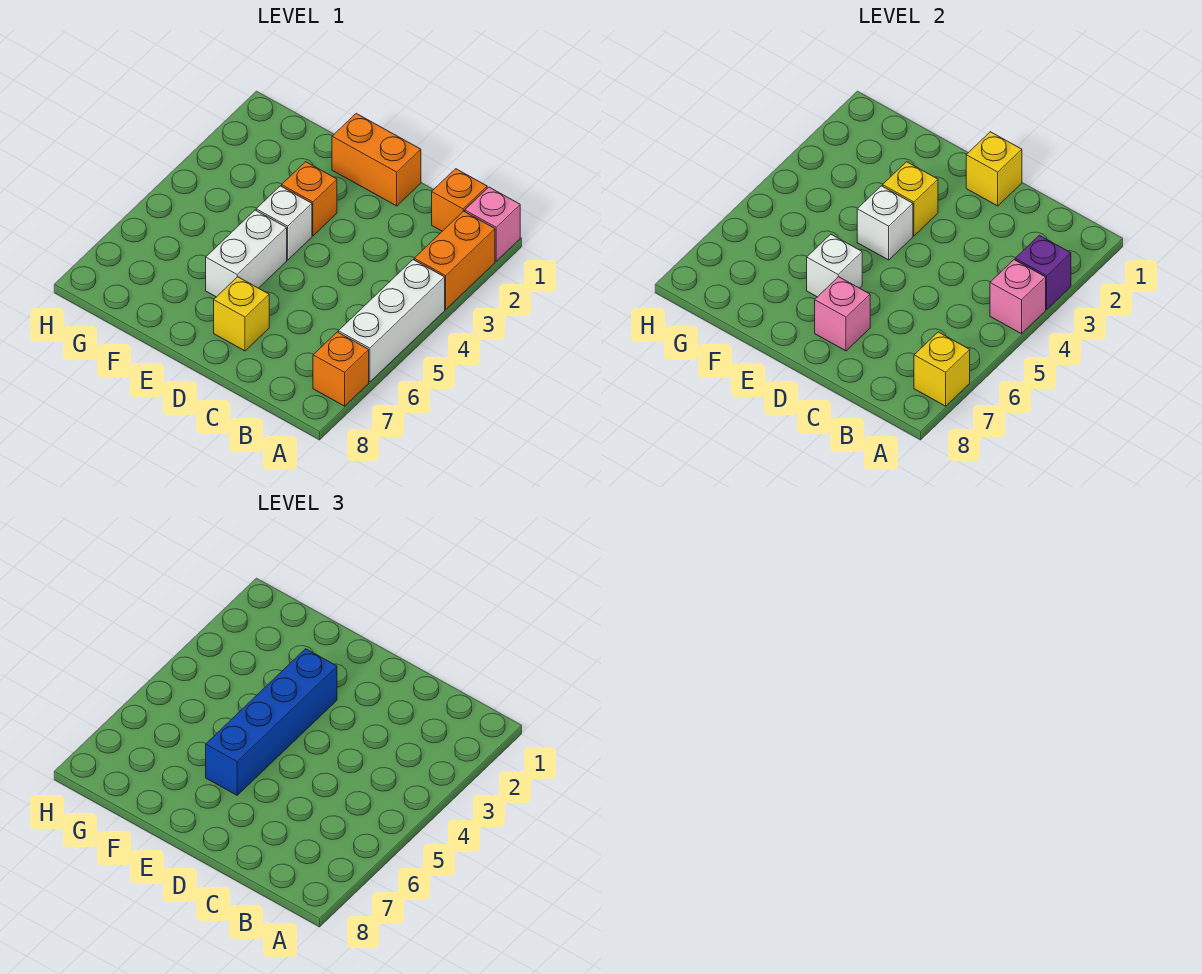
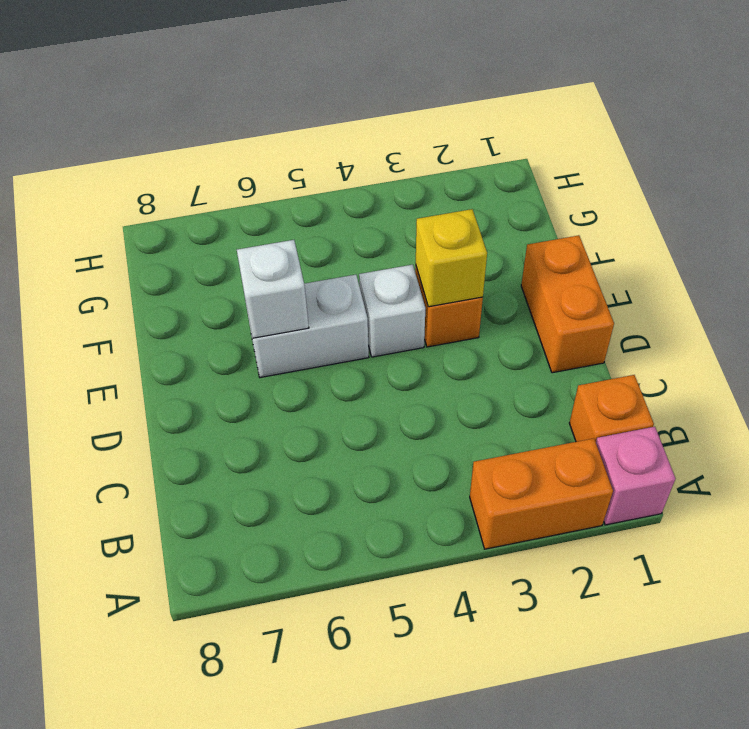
none -> white brick A4:A6 level 1
none -> orange brick A7 level 1
none -> yellow brick D7 level 1

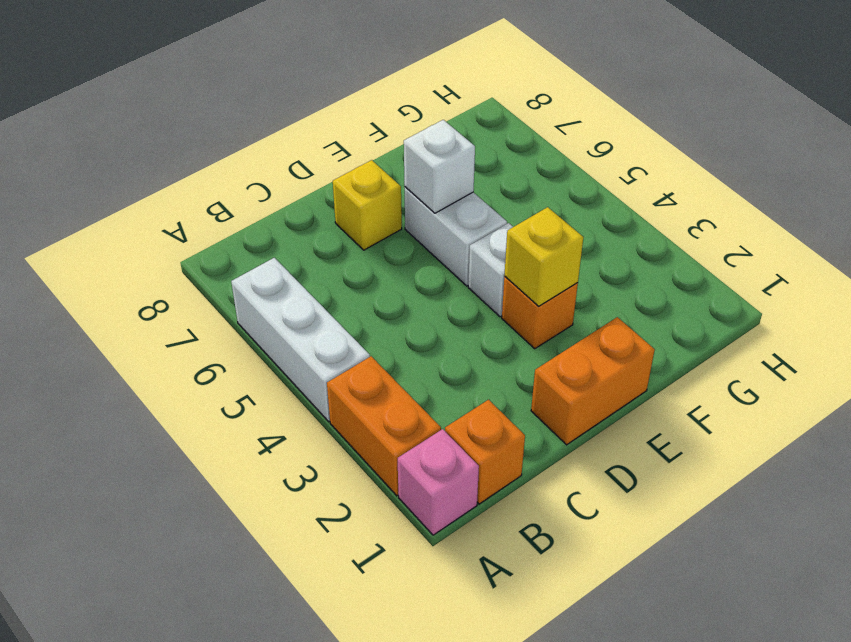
none -> orange brick A7 level 1
none -> purple brick A3 level 2
none -> pink brick A4 level 2

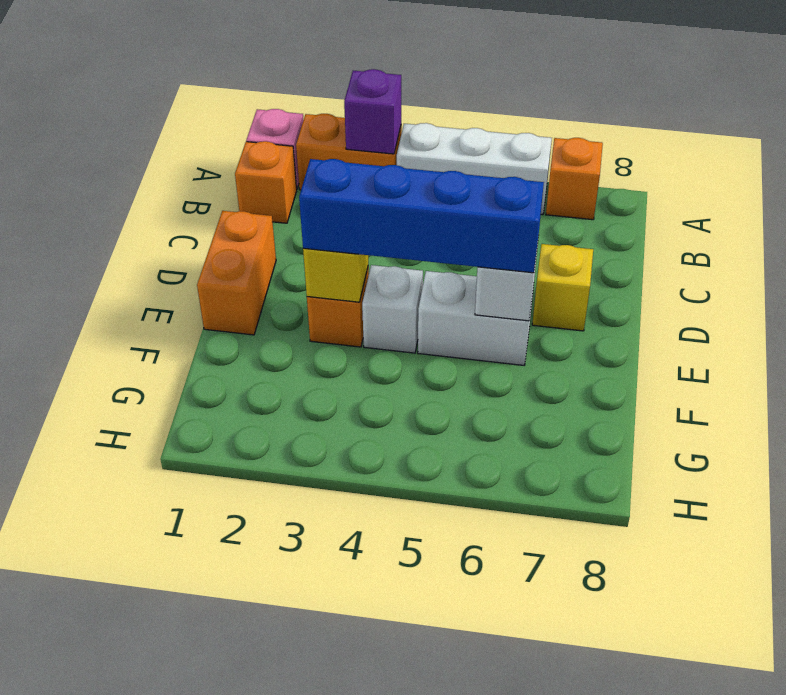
none -> pink brick A4 level 2
none -> yellow brick A7 level 2
none -> yellow brick D1 level 2

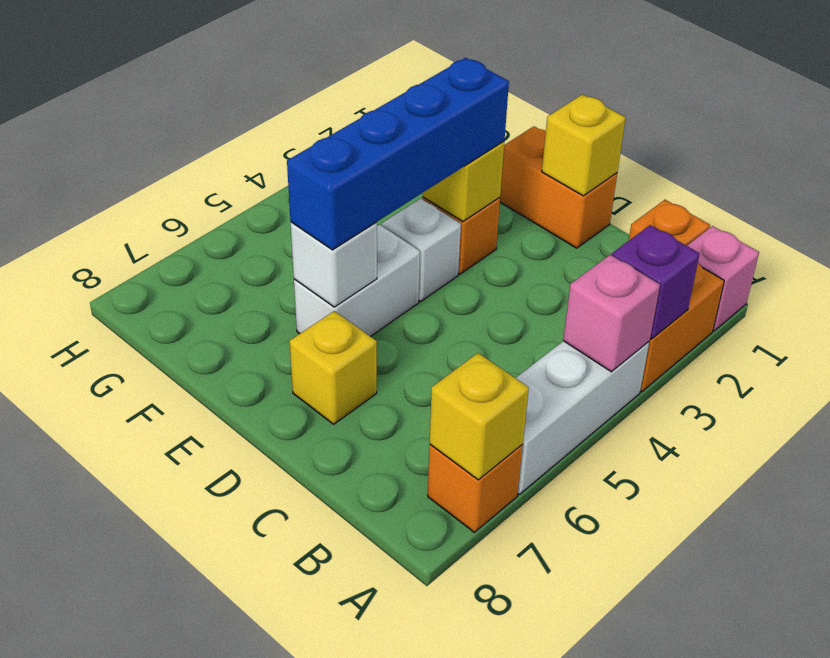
none -> pink brick D7 level 2
none -> white brick E4 level 2

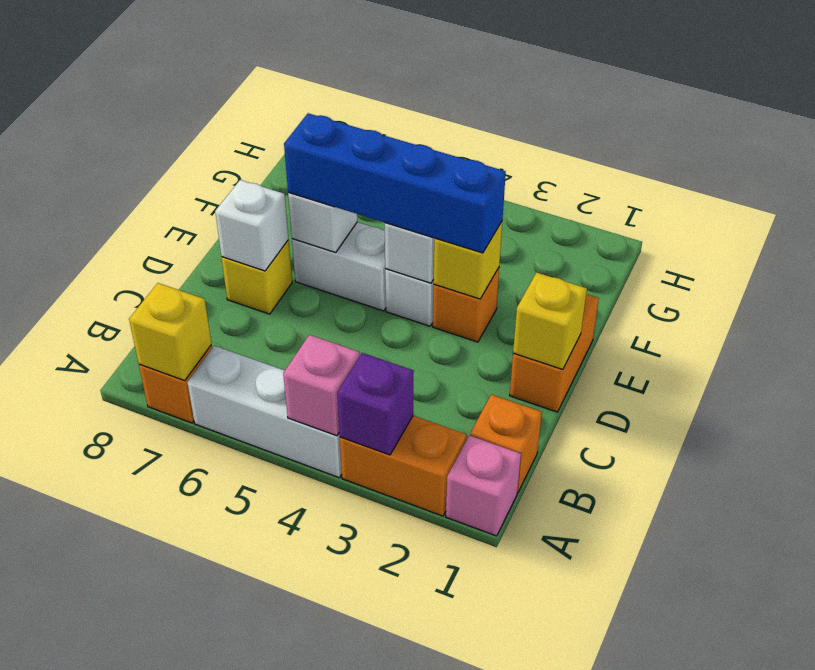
white brick D7 level 2 -> pink brick D7 level 2

